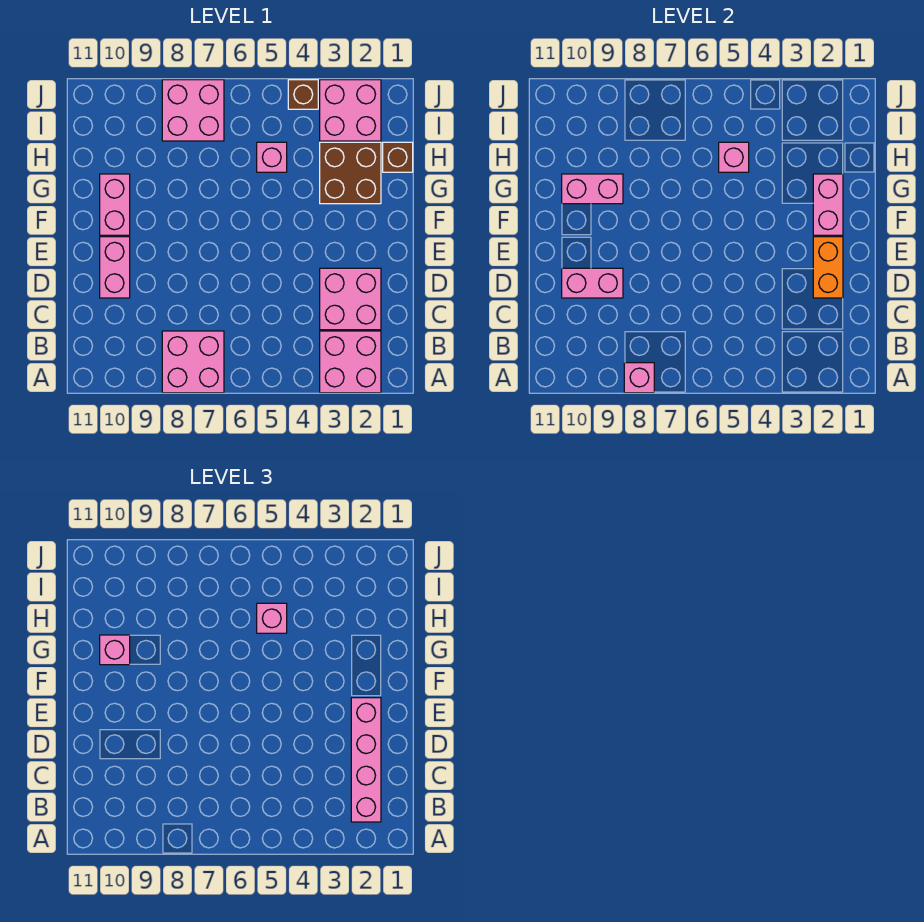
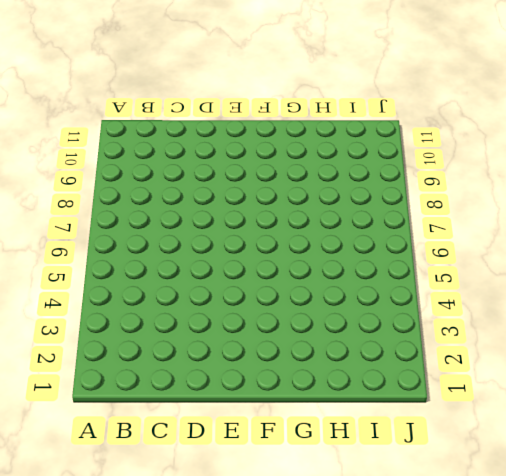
none -> pink brick A2:B3 level 1
none -> pink brick A7:B8 level 1
none -> pink brick C2:D3 level 1

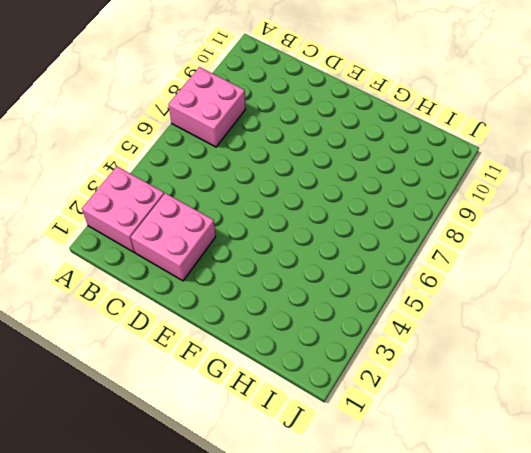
none -> pink brick D10:E10 level 1
none -> pink brick F10:G10 level 1
none -> brown brick G2:H3 level 1

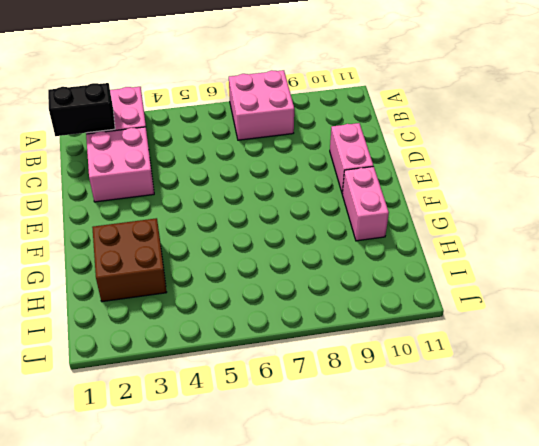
black brick B1:B2 level 2 -> none
none -> brown brick H1 level 1
none -> pink brick H5 level 1
none -> pink brick I2:J3 level 1

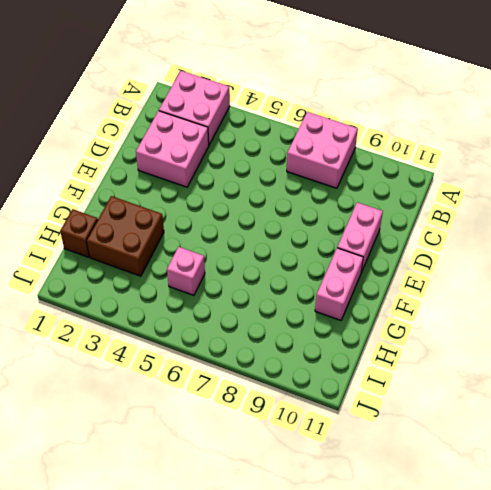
none -> pink brick I2:J3 level 1
none -> pink brick I7:J8 level 1
none -> brown brick J4 level 1

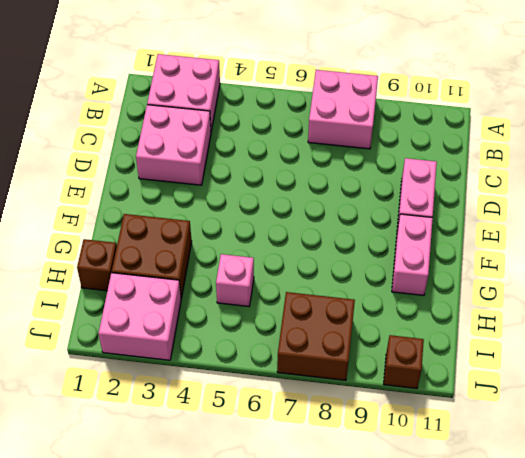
brown brick I7:J8 level 1 -> pink brick I7:J8 level 1
brown brick J10 level 1 -> brown brick J4 level 1
none -> pink brick A8 level 2
none -> orange brick D2:E2 level 2
none -> pink brick D9:D10 level 2

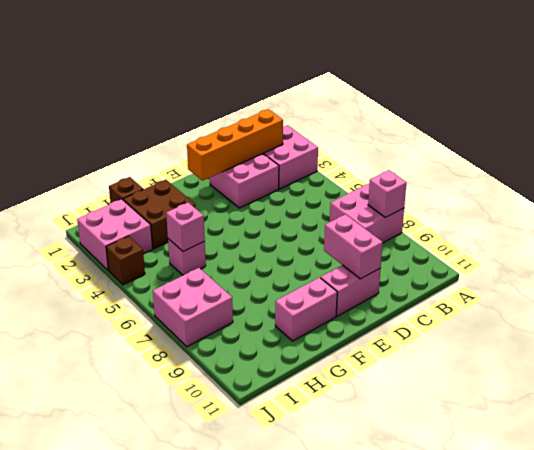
orange brick B2:E2 level 2 -> orange brick D2:E2 level 2
none -> pink brick F2:G2 level 2
none -> pink brick G9:G10 level 2
none -> pink brick B2:E2 level 3

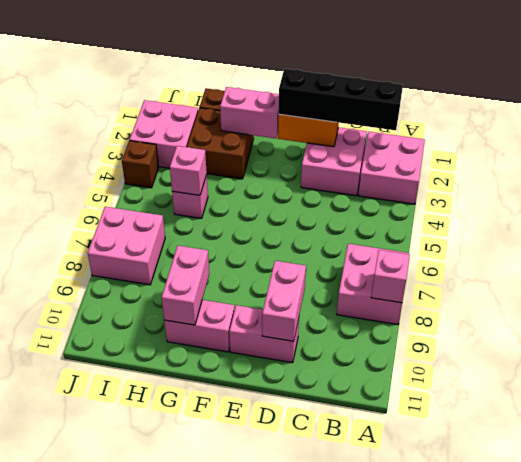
black brick B2:E2 level 3 -> pink brick B2:E2 level 3
none -> pink brick G10 level 3
none -> pink brick H5 level 3

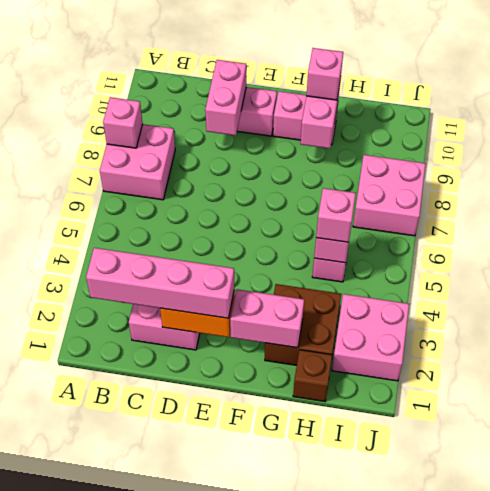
none -> pink brick A2:B3 level 1
none -> brown brick J4 level 1

